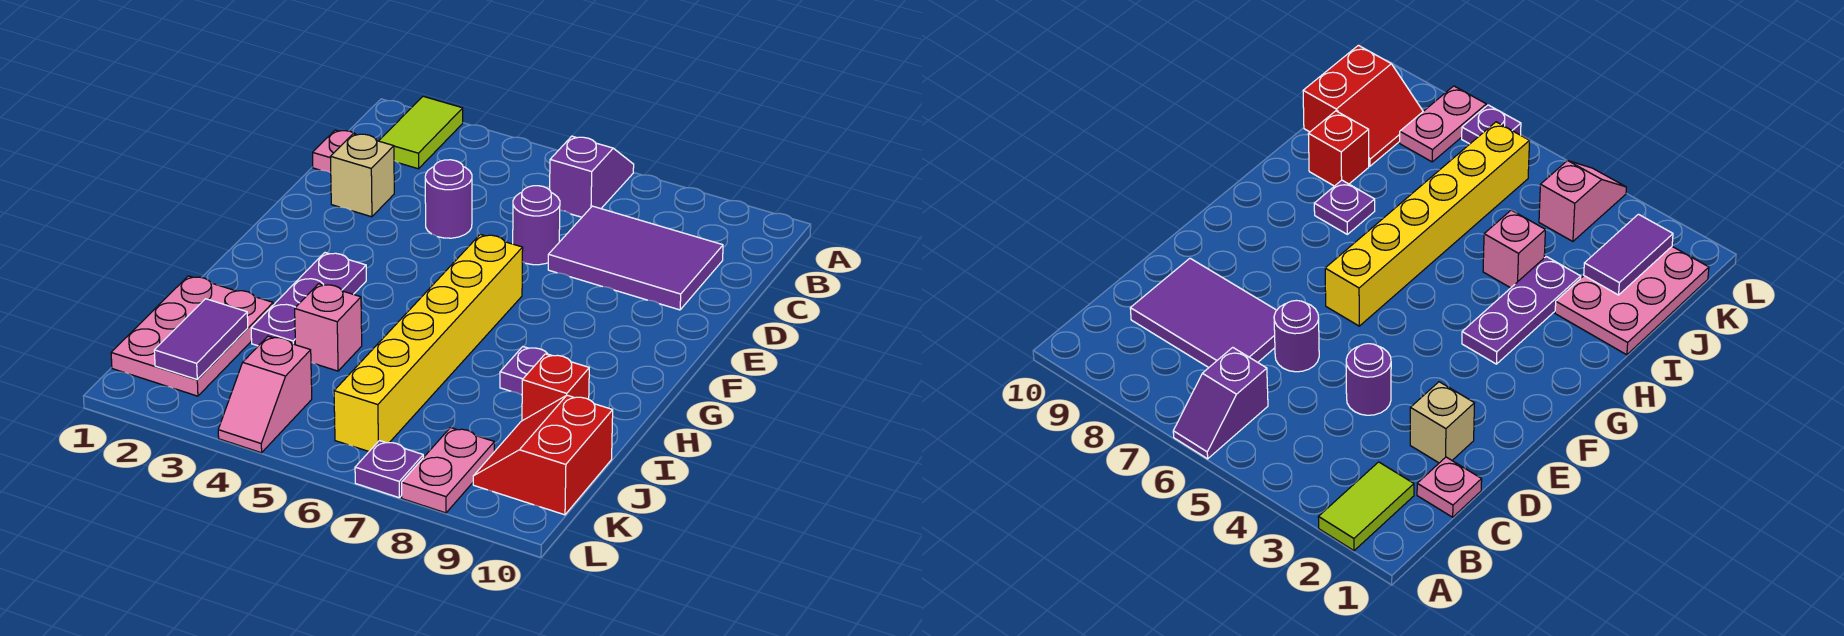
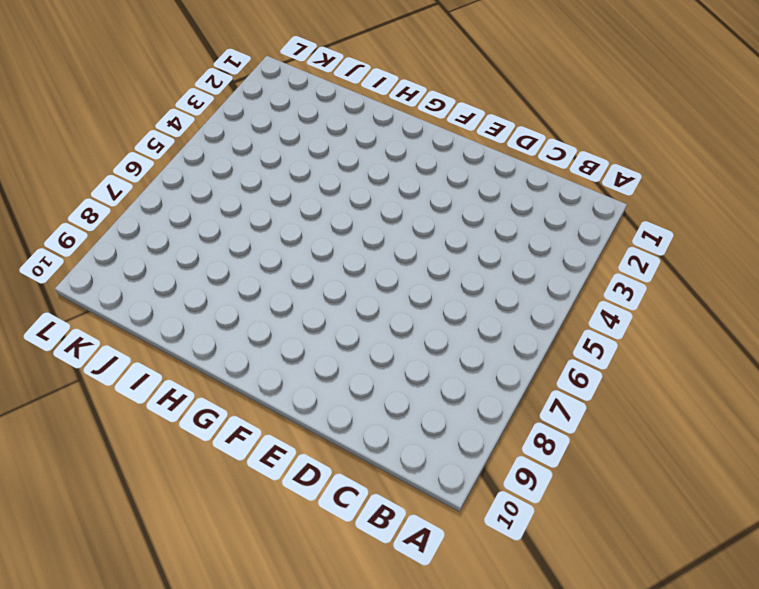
none -> lime tile A2:B2 level 1
none -> purple slope A6:B6 level 1 top B
none -> pink plate C1 level 1

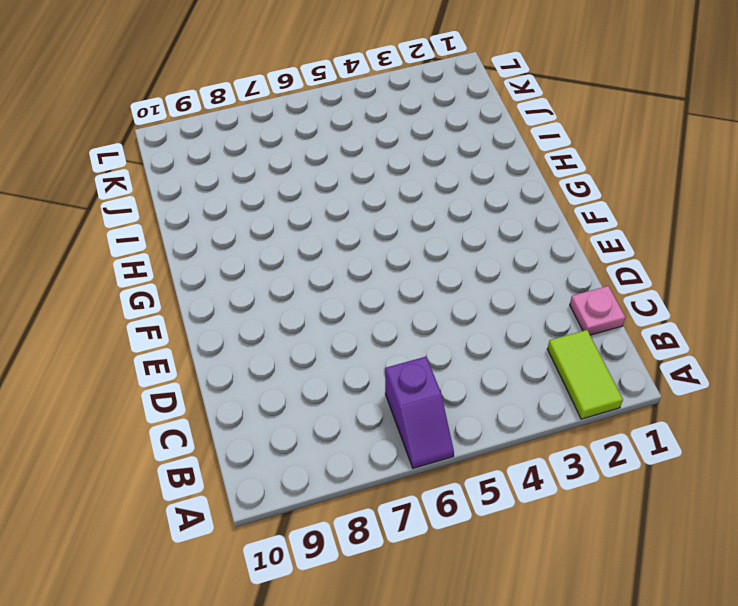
none -> purple tile C7:D9 level 1
none -> tan brick D2 level 1
none -> purple round brick D4 level 1

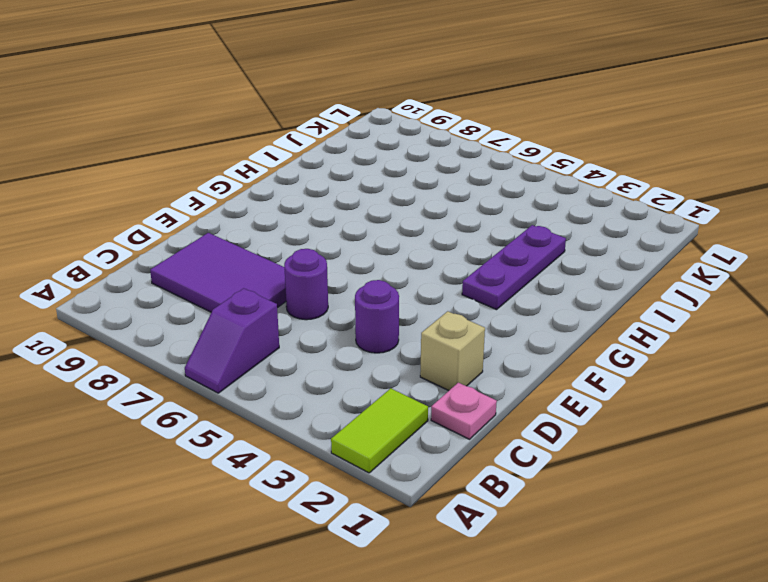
none -> yellow brick F6:K6 level 1
none -> purple plate H8 level 1
none -> pink plate I1:K2 level 1

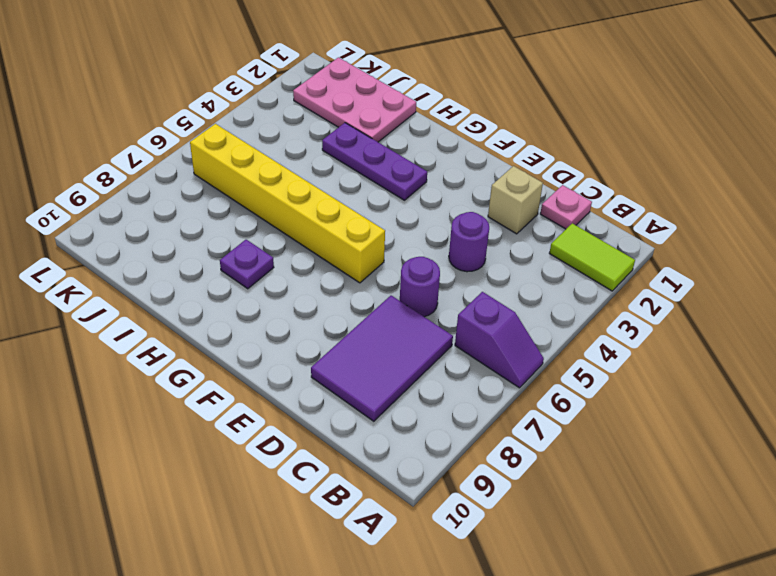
none -> pink brick I4 level 1
none -> red brick I9 level 1
none -> red slope J9:K10 level 1 top 10

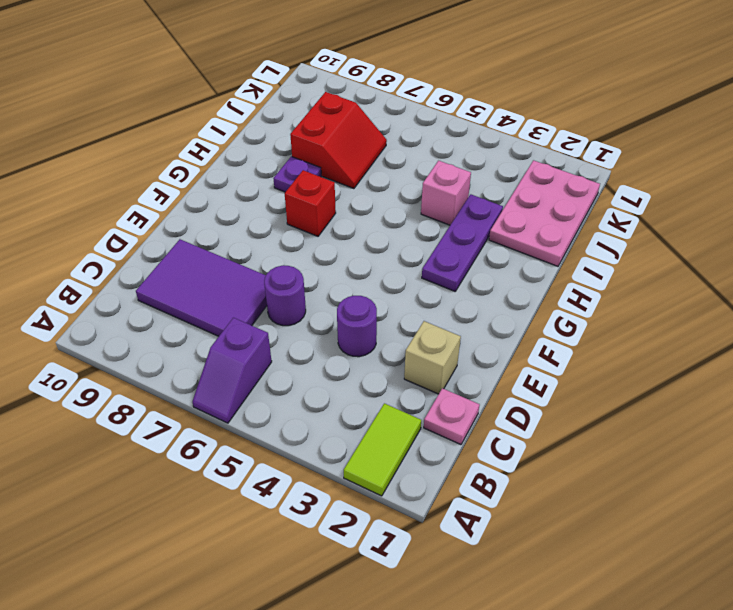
red brick G7 level 1 -> red brick I9 level 1
red slope I7:J8 level 1 top 8 -> red slope J9:K10 level 1 top 10
none -> yellow brick F6:K6 level 1
none -> pink slope K4:L4 level 1 top K
none -> pink plate K8:L8 level 1

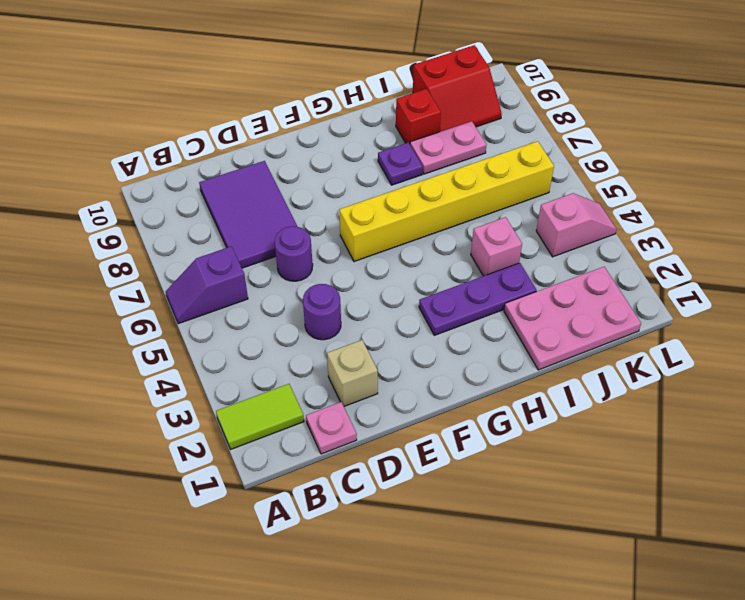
pink plate I8:J8 level 1 -> pink plate K8:L8 level 1
none -> purple plate L7 level 1
none -> purple tile J2:K2 level 2

